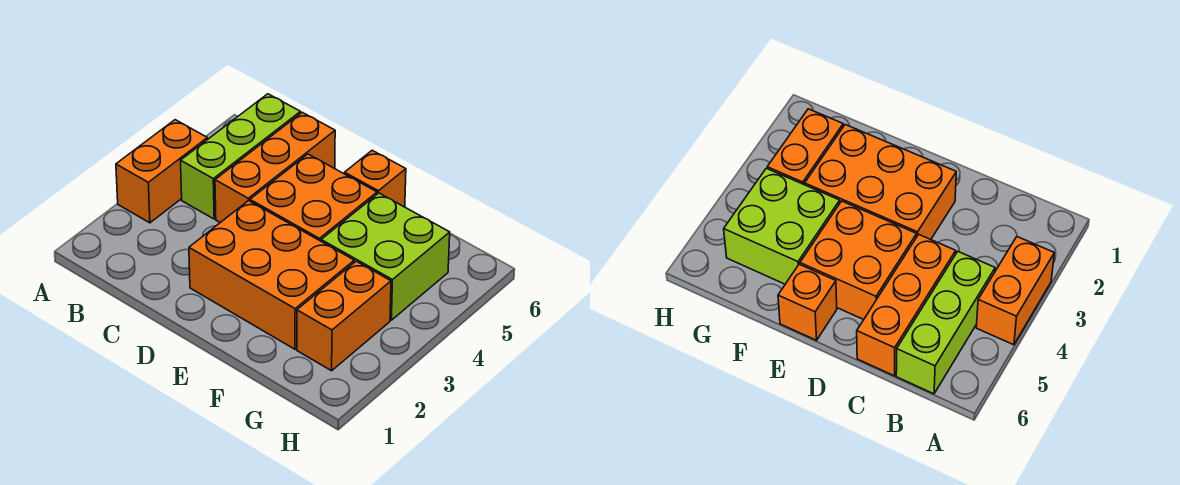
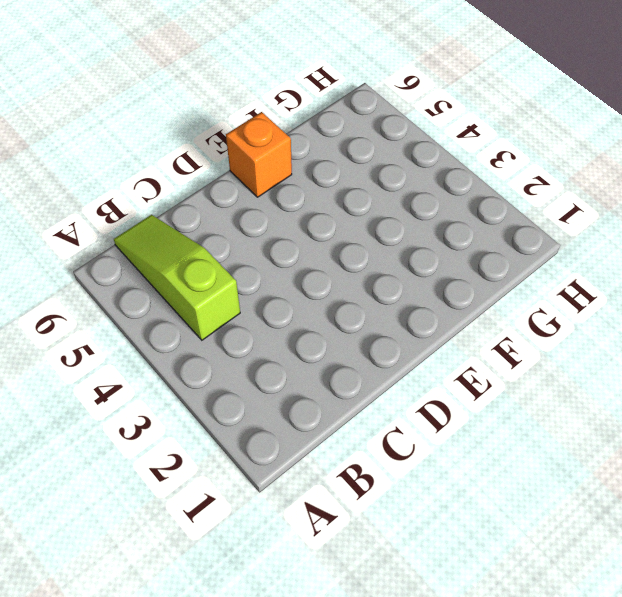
lime slope B4:B6 level 1 top 4 -> lime brick B4:B6 level 1
none -> orange brick A3:A4 level 1
none -> orange brick C4:C6 level 1

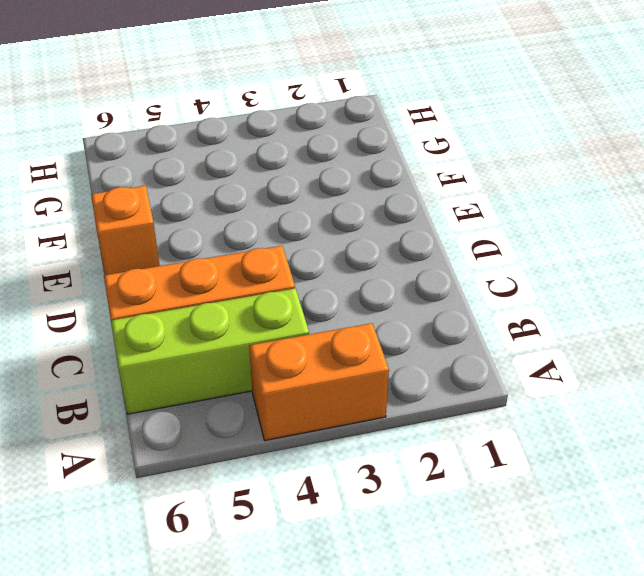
none -> orange brick D2:F3 level 1
none -> orange brick D4:E5 level 1

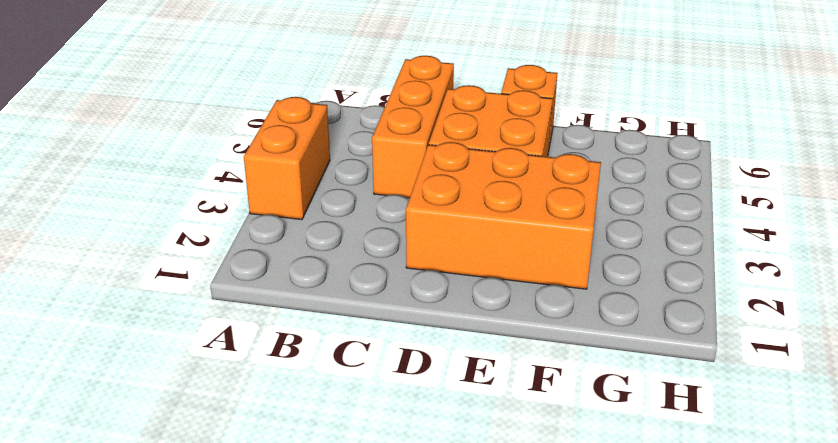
none -> lime brick B4:B6 level 1
none -> lime brick F4:G5 level 1

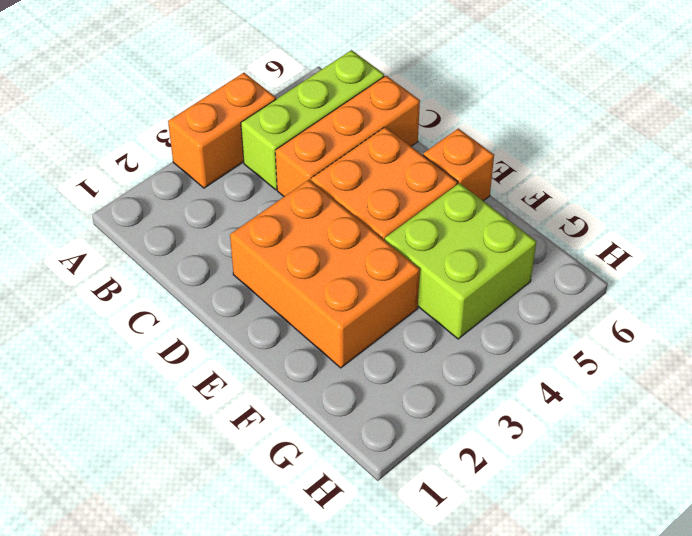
none -> orange brick G2:G3 level 1

